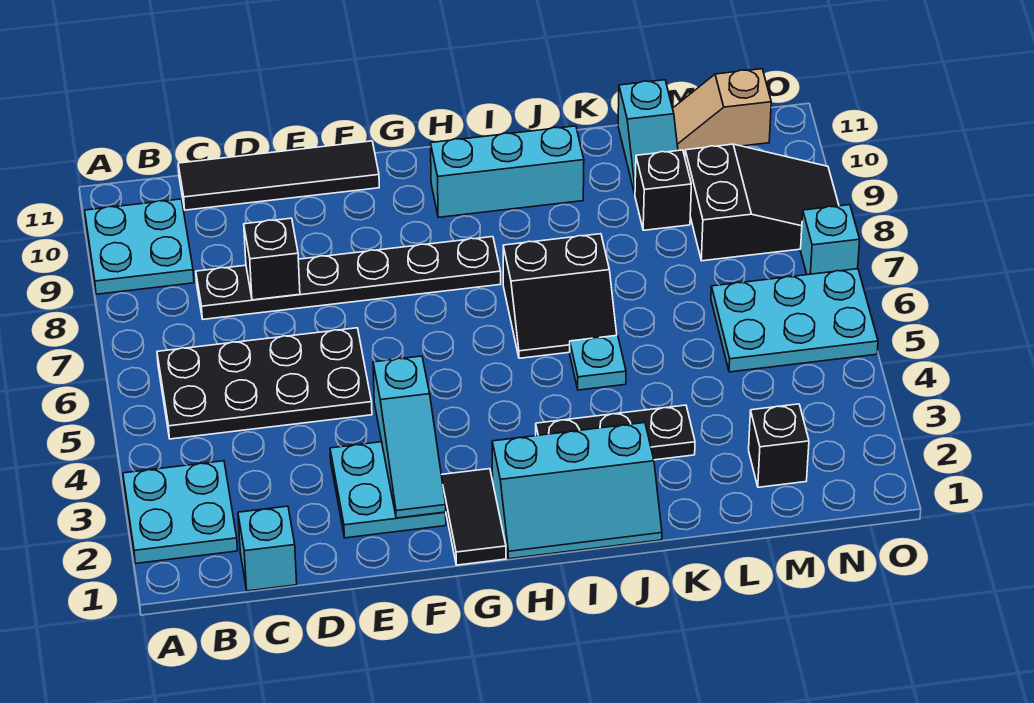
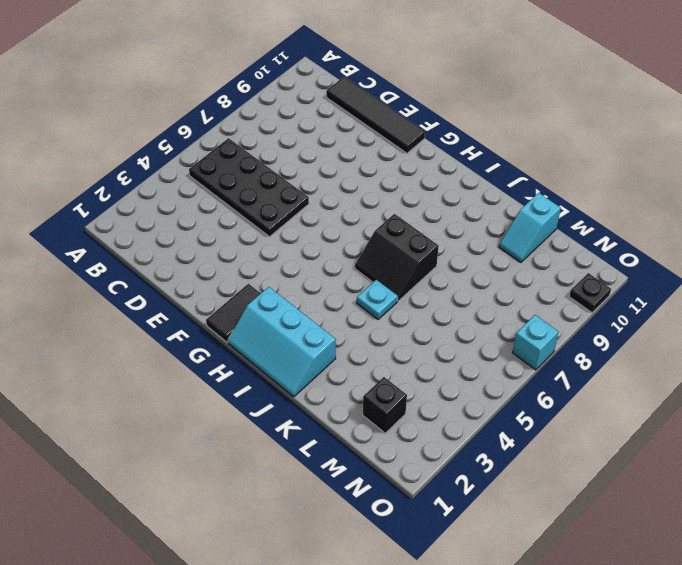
black plate O10 level 1 -> none
none -> cyan plate A2:B3 level 1
none -> cyan plate A9:B10 level 1
none -> cyan brick C1 level 1

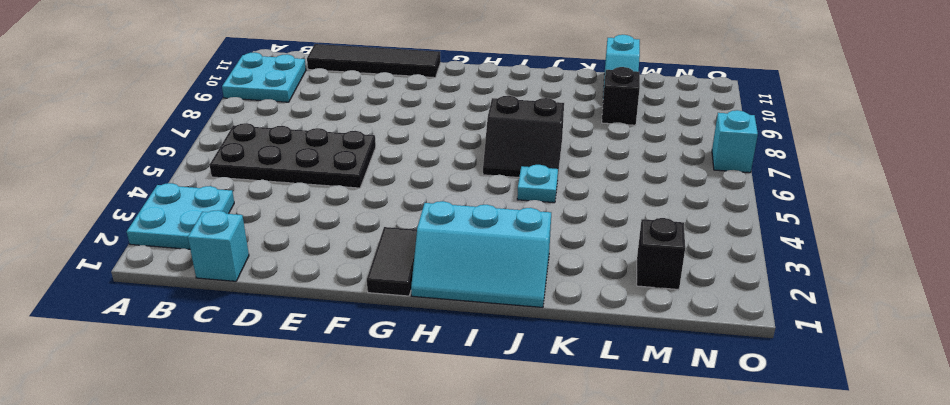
none -> black plate C8:H8 level 1
none -> cyan plate E2:F3 level 1
none -> cyan brick H10:J10 level 1

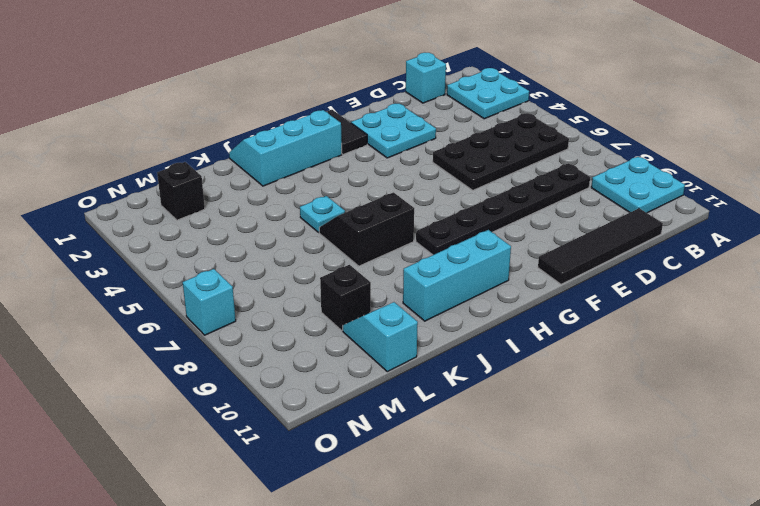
none -> black plate I3:K3 level 1
none -> cyan plate M5:O6 level 1
none -> black slope M8:O9 level 1 top M

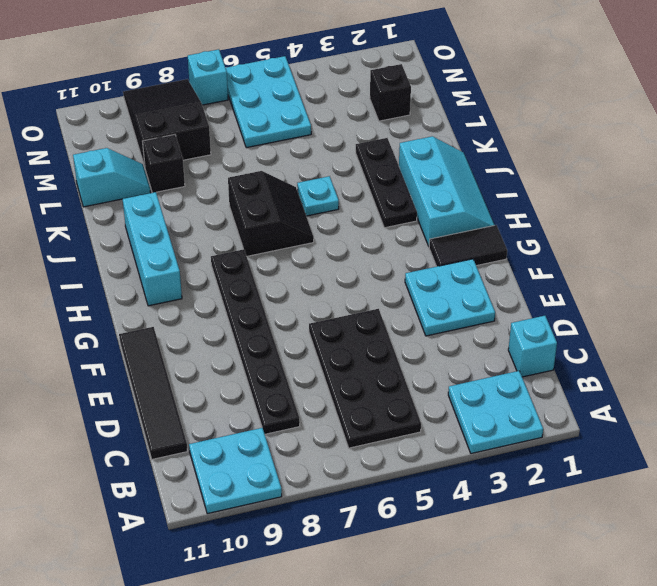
none -> tan slope M11:N11 level 1 top N
none -> black brick D8 level 2
none -> cyan slope F2:F4 level 2 top 4

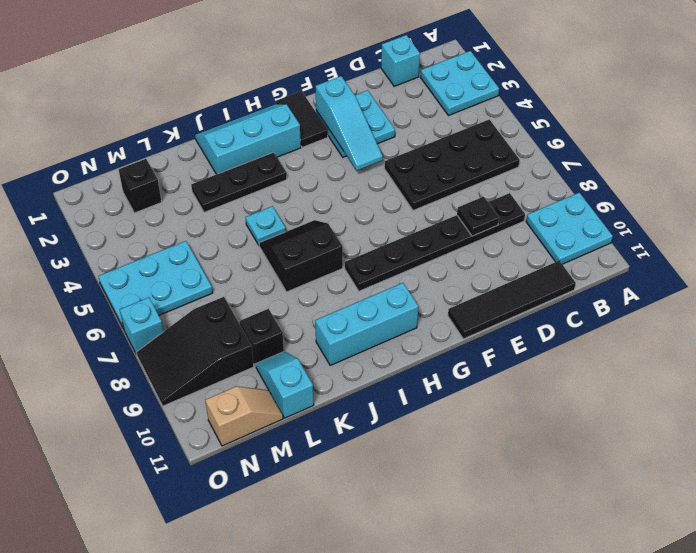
black plate D8 level 2 -> black brick D8 level 2
cyan slope F2:F4 level 2 top 2 -> cyan slope F2:F4 level 2 top 4

